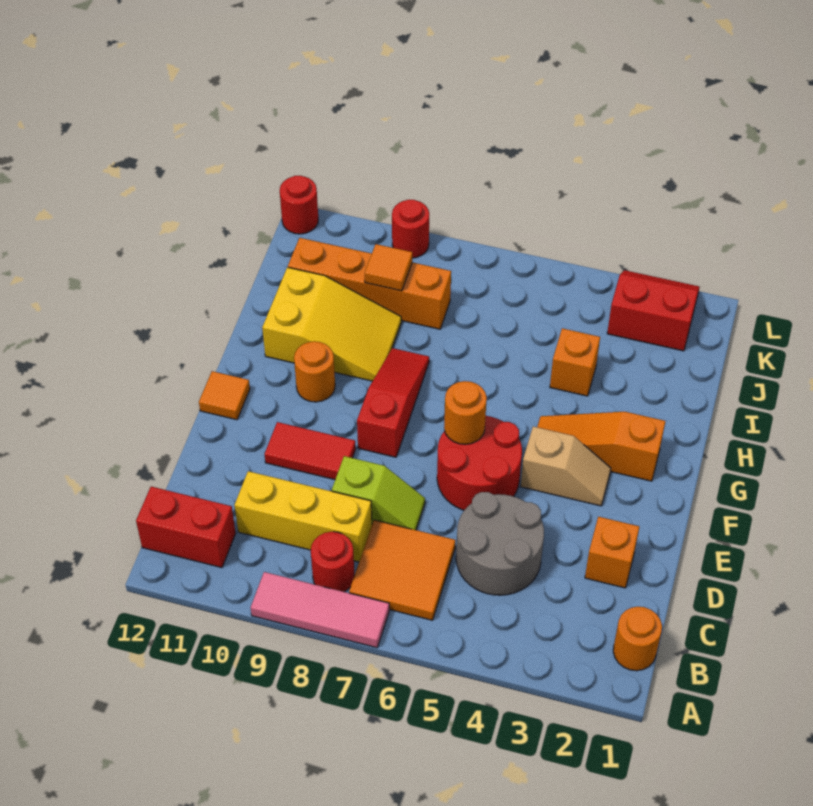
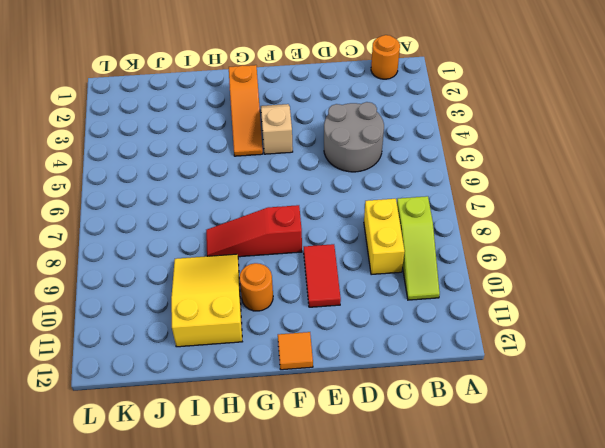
lime slope B8:B10 level 1 top 8 -> red round brick B8 level 1
yellow brick C8:C9 level 1 -> yellow brick C8:C10 level 1
none -> pink tile A7:A9 level 1
none -> orange tile B6:C7 level 1
none -> red brick B11:B12 level 1

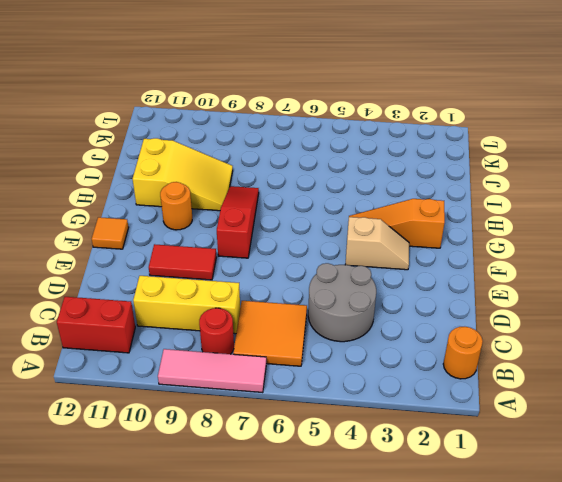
none -> orange brick D2 level 1
none -> lime slope D7:D8 level 1 top 8
none -> red round brick E5:F6 level 1

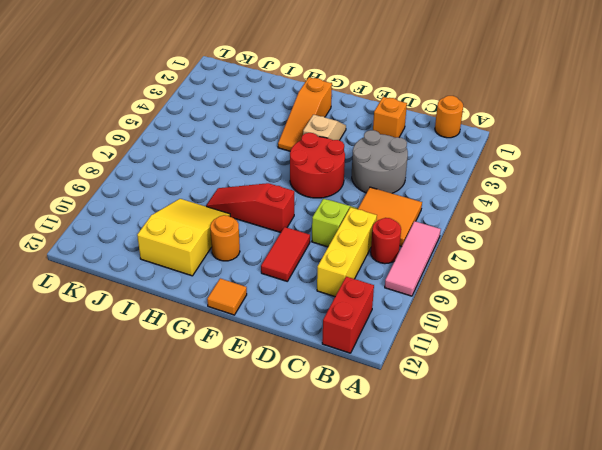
none -> orange brick I4 level 1
none -> orange brick J8:J11 level 1
none -> red slope K2:L3 level 1 top K

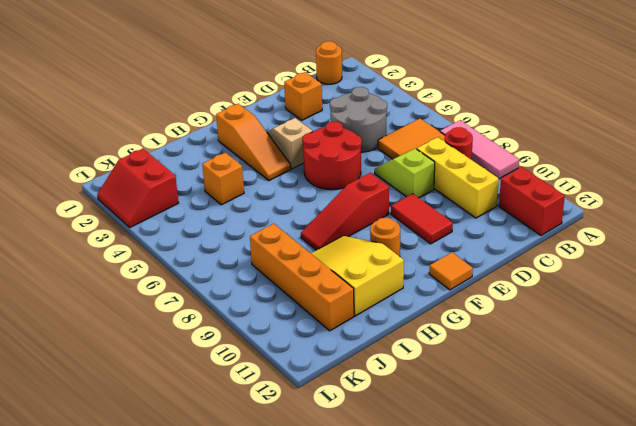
none -> red round brick L9 level 1
none -> red round brick L12 level 1
none -> orange round brick F6 level 2

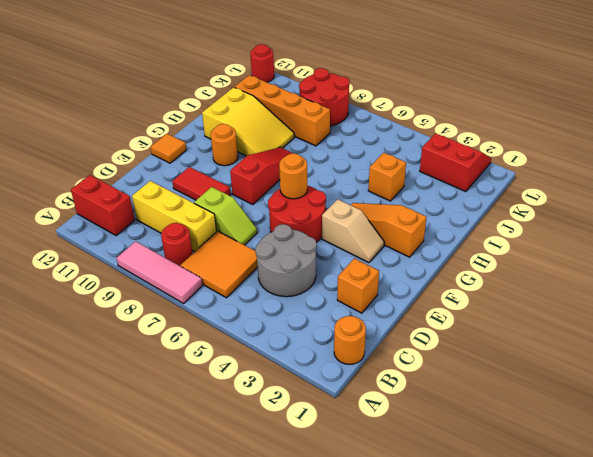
red round brick K8:L9 level 1 -> red round brick L9 level 1
none -> orange tile J9 level 2

